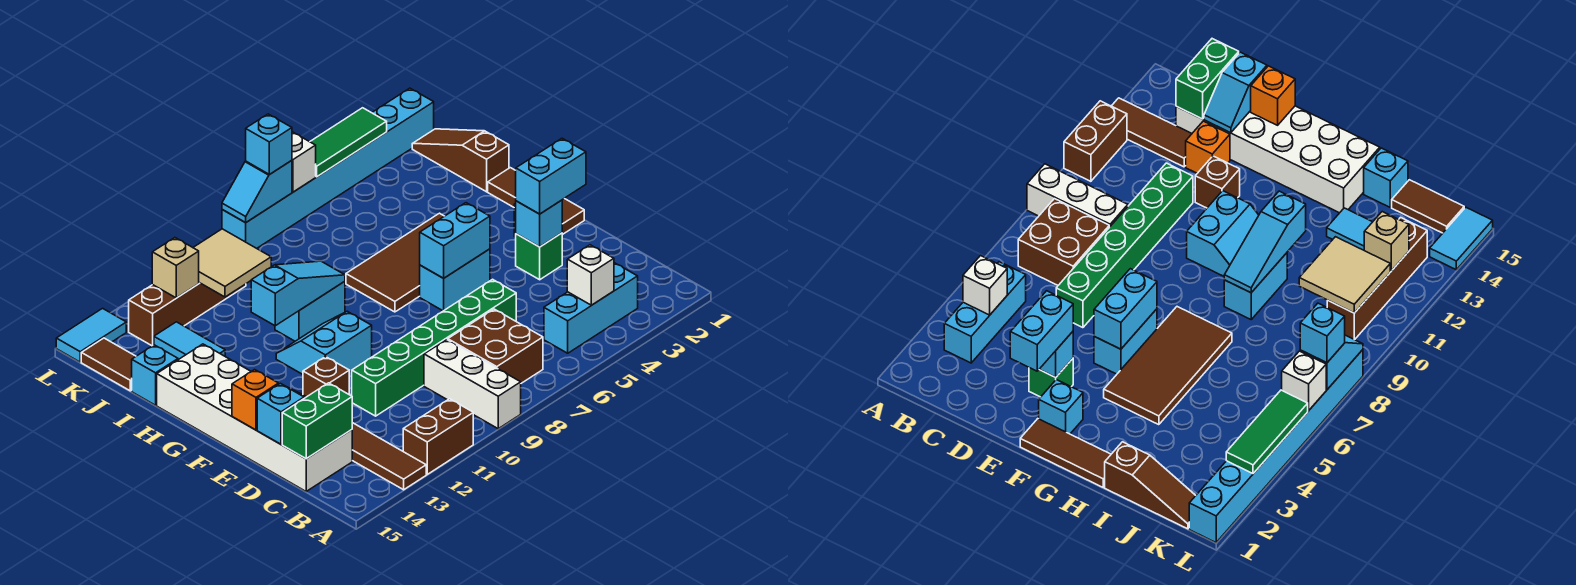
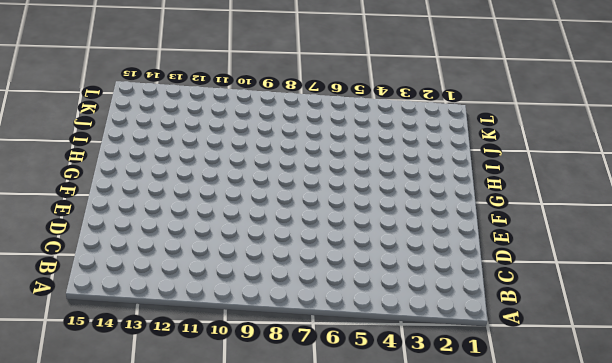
none -> white brick A9:C9 level 1
none -> brown brick A11:A12 level 1
none -> brown tile A13:C13 level 1
none -> cyan brick B3:B5 level 1

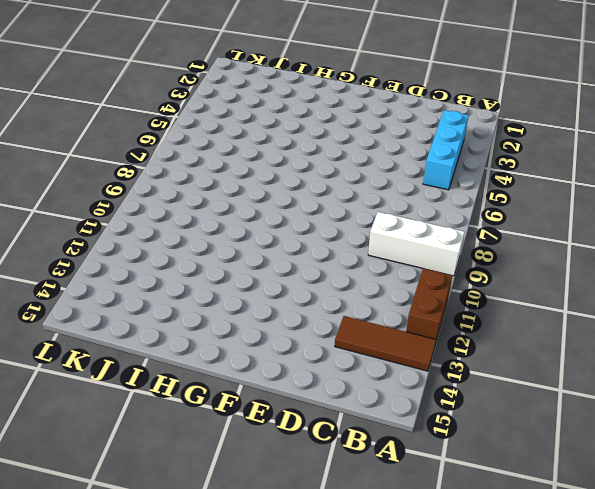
none -> brown brick B7:C8 level 1
none -> white brick C14:H15 level 1
none -> green brick D6:D11 level 1
none -> orange brick D13 level 1

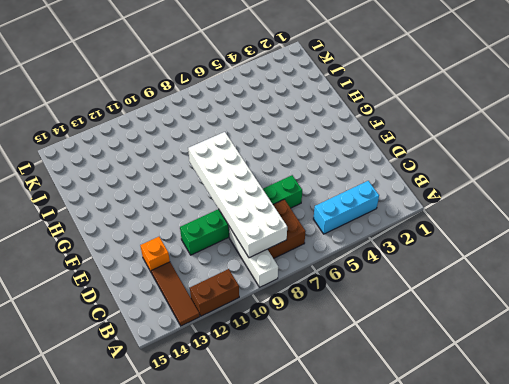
white brick B8:G9 level 2 -> white brick C14:H15 level 1
none -> green brick E3 level 1
none -> brown brick E12 level 1
none -> brown tile F1:H1 level 1
none -> cyan brick F2 level 1

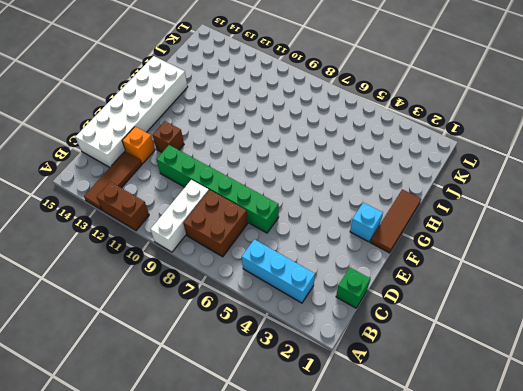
green brick C1 level 1 -> green brick E3 level 1
none -> cyan brick F5:F6 level 1
none -> cyan slope F10:G11 level 1 top F
none -> brown tile G4:H7 level 1
none -> cyan brick H9:H10 level 1

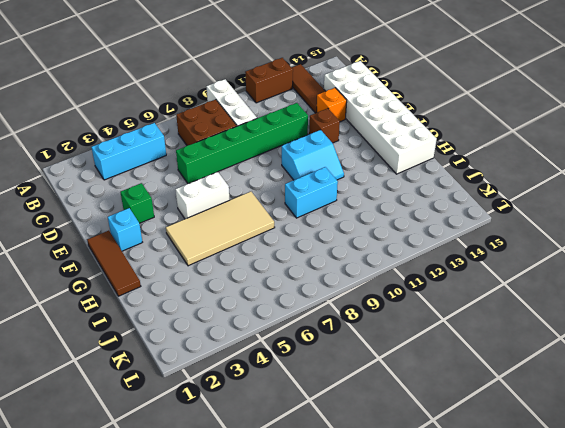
white brick F5:F6 level 1 -> cyan brick F5:F6 level 1
tan tile G4:H7 level 1 -> brown tile G4:H7 level 1
none -> brown slope I1:K1 level 1 top I
none -> cyan tile I13:J13 level 1
none -> cyan brick I15 level 1
none -> brown tile J15:K15 level 1

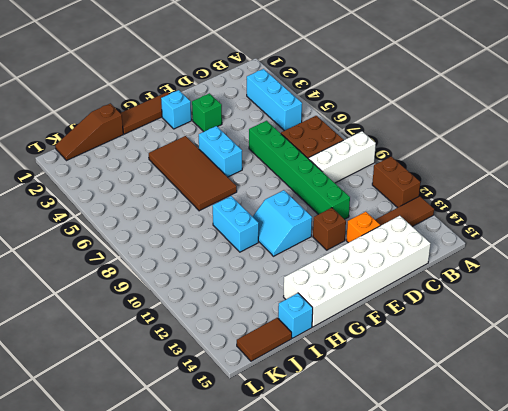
none -> cyan tile I13:J13 level 1
none -> brown brick K10:K13 level 1
none -> cyan brick L1:L8 level 1
none -> cyan tile L14:L15 level 1

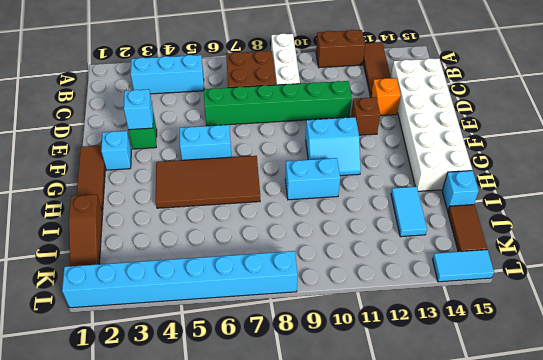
none -> brown brick K10:K13 level 1
none -> white brick B4 level 2
none -> green brick C14:C15 level 2
none -> cyan slope D14:D15 level 2 top 15

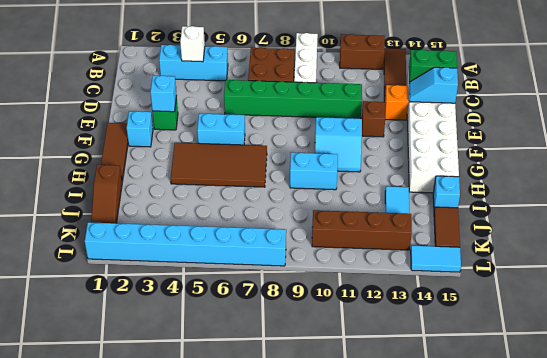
none -> orange brick E15 level 2
none -> cyan brick F5:F6 level 2
none -> cyan slope H9:H11 level 2 top 11
none -> tan tile J10:K11 level 2

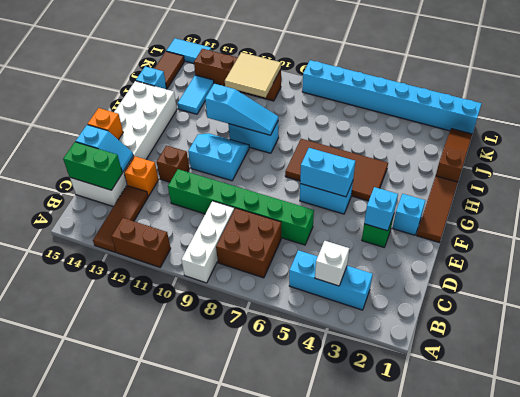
none -> tan brick K12 level 2
none -> green tile L3:L5 level 2
none -> white brick L6 level 2
none -> cyan slope L7:L8 level 2 top 7

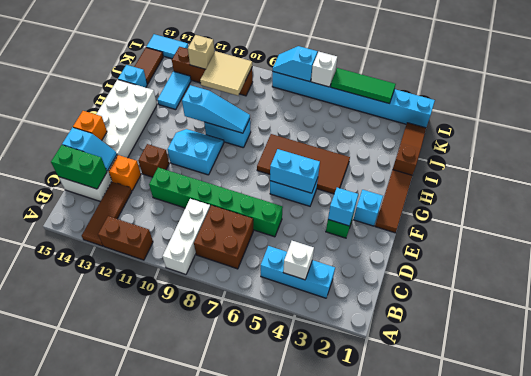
none -> cyan brick E2:E3 level 3
none -> cyan brick L7 level 3

